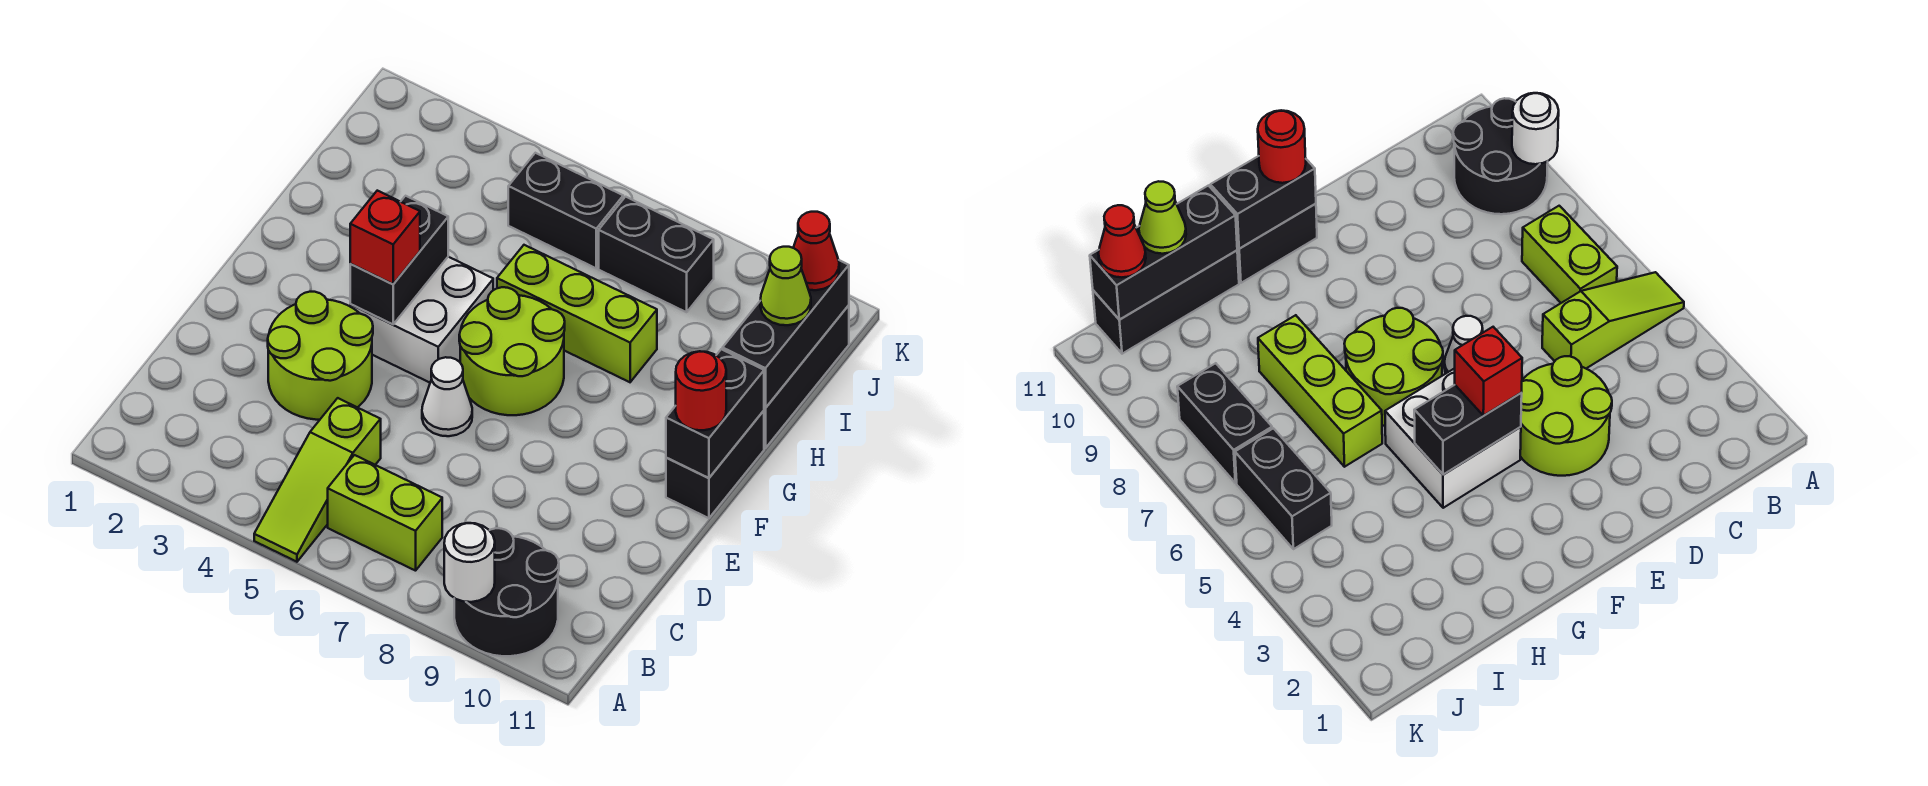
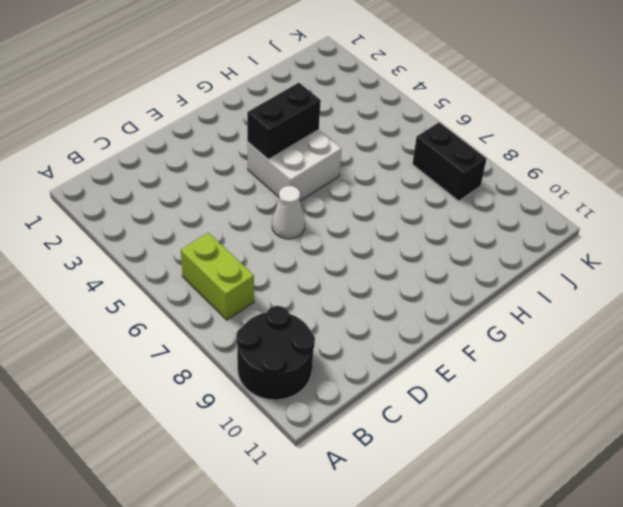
none -> lime slope A5:C5 level 1 top C
none -> lime round brick D3:E4 level 1
none -> lime round brick F6:G7 level 1

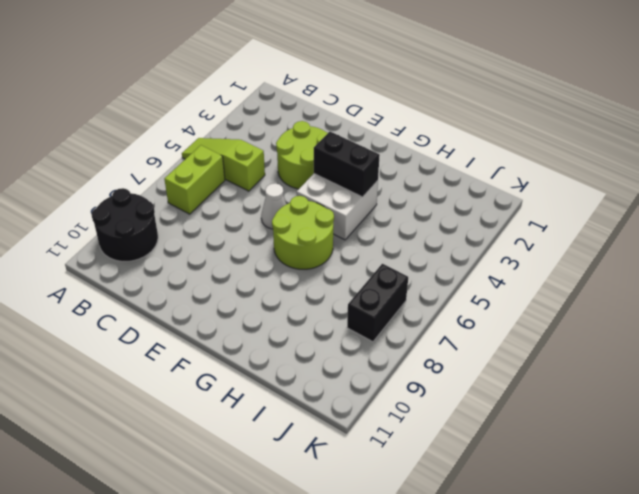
none -> black brick F11:G11 level 1
none -> lime brick H6:H8 level 1
none -> black brick H11:J11 level 1

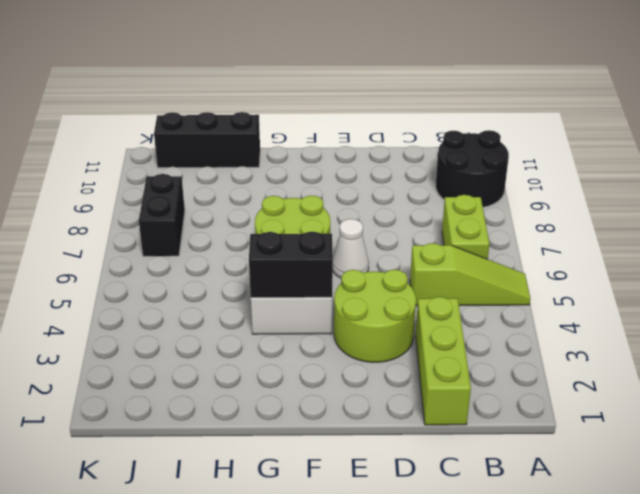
lime brick C1:C3 level 1 -> lime brick H6:H8 level 1
none -> black brick F11:G11 level 1
none -> black brick J5:J6 level 1
none -> white round brick A9 level 2

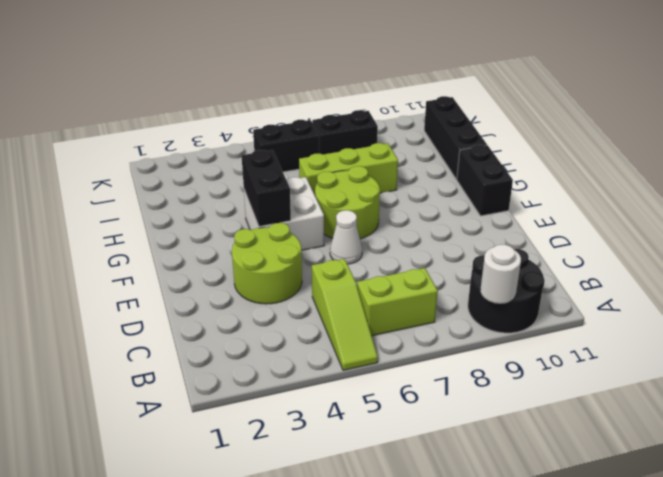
none -> black brick F11:G11 level 2
none -> black brick H11:J11 level 2
none -> red brick F4 level 3

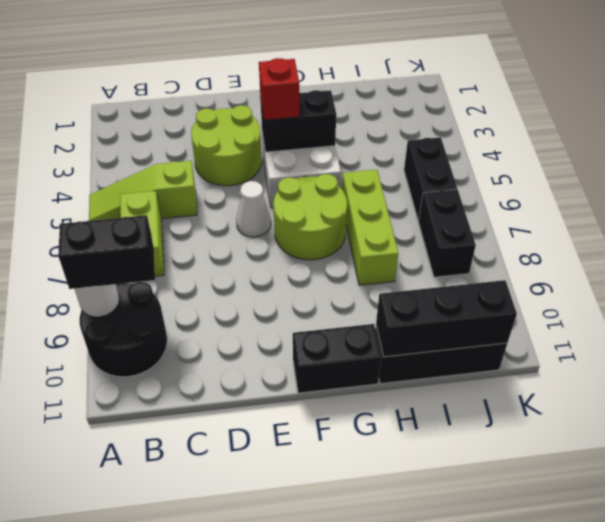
black brick A9:B9 level 3 -> black brick F11:G11 level 2
none -> red round brick F11 level 3
none -> lime cone I11 level 3
none -> red cone J11 level 3

